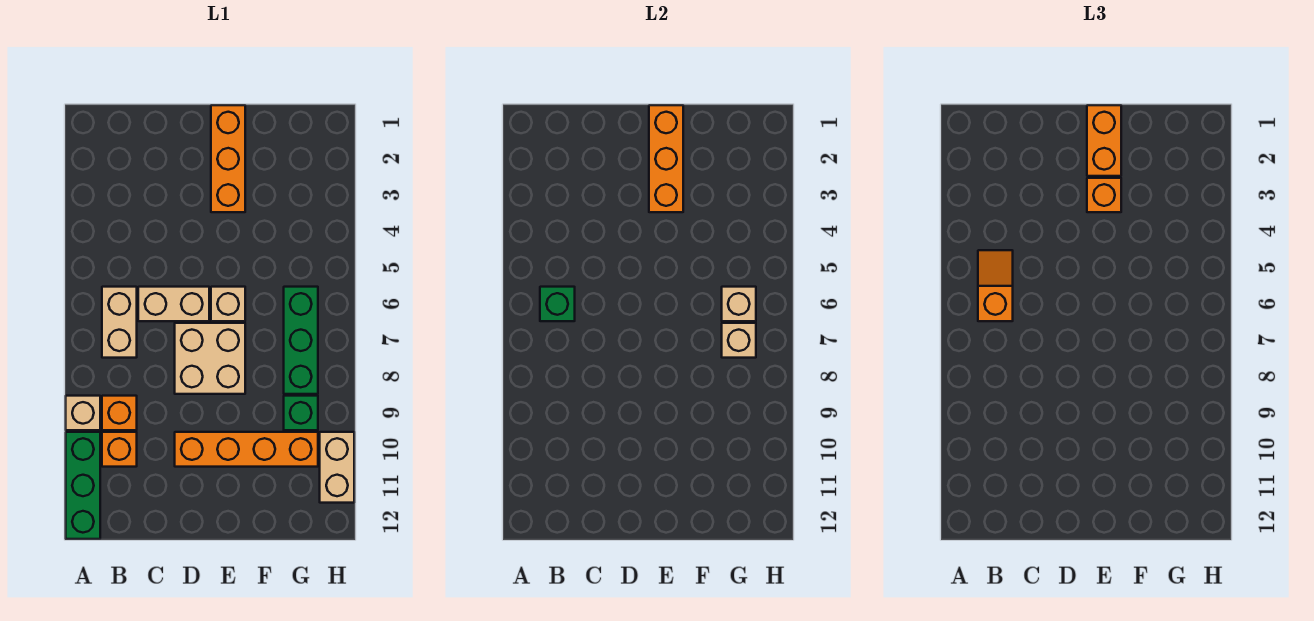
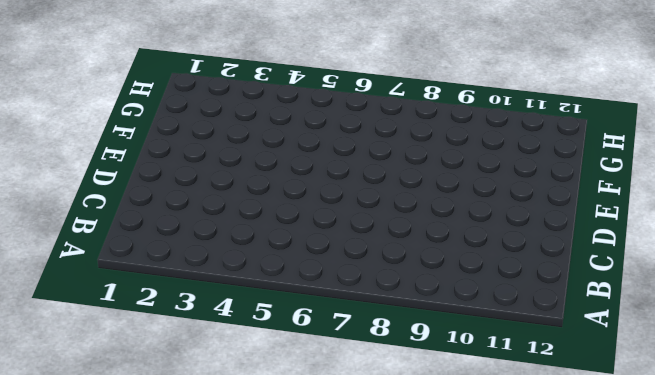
none -> tan brick A9 level 1
none -> green brick A10:A12 level 1
none -> tan brick B6:B7 level 1

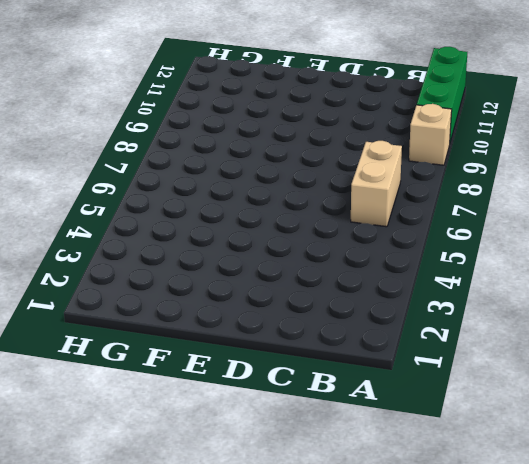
none -> orange brick B9 level 1
none -> orange brick B10 level 1
none -> tan brick C6:D6 level 1

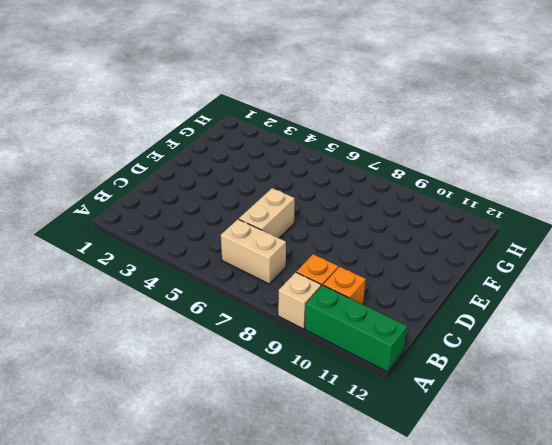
none -> tan brick D7:E8 level 1
none -> orange brick D10:G10 level 1
none -> orange brick E1:E3 level 1

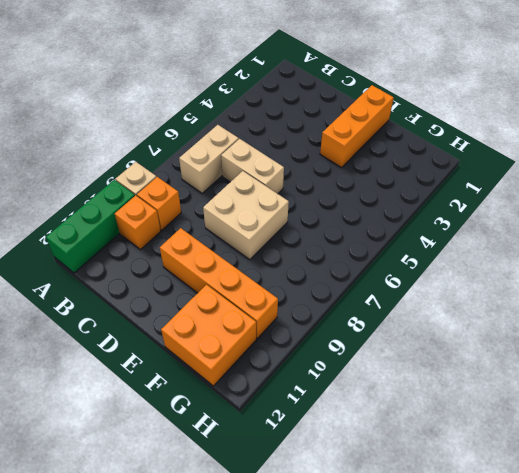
orange brick F11:G12 level 1 -> none
none -> tan brick E6 level 1
none -> green brick G6:G8 level 1
none -> green brick G9 level 1

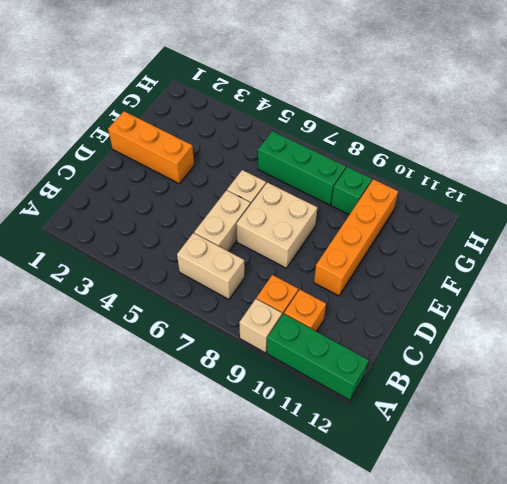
none -> tan brick H10:H11 level 1
none -> green brick B6 level 2
none -> orange brick E1:E3 level 2

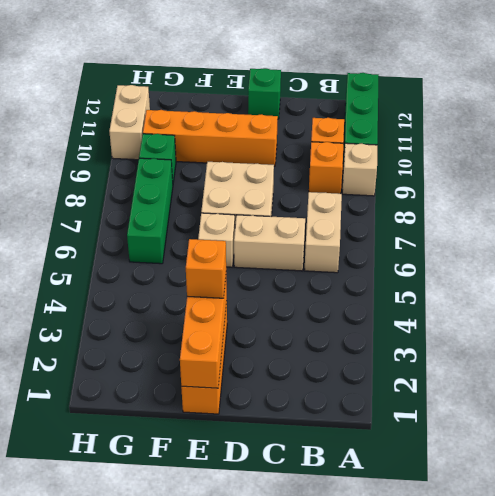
green brick D12 level 1 -> green brick B6 level 2
none -> tan brick G6 level 2
none -> tan brick G7 level 2
none -> orange slope B5:B6 level 3 top 6

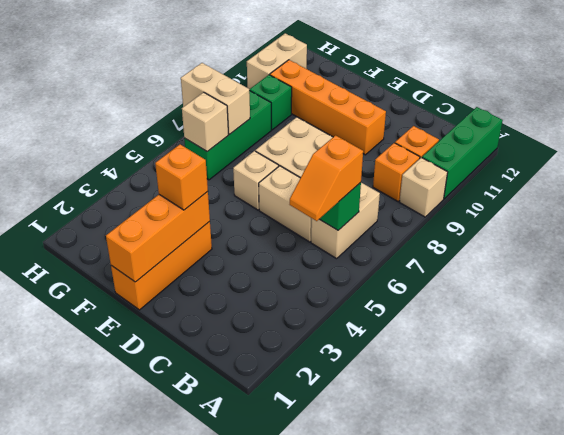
tan brick G7:H7 level 2 -> tan brick G7 level 2
none -> orange brick E1:E2 level 3

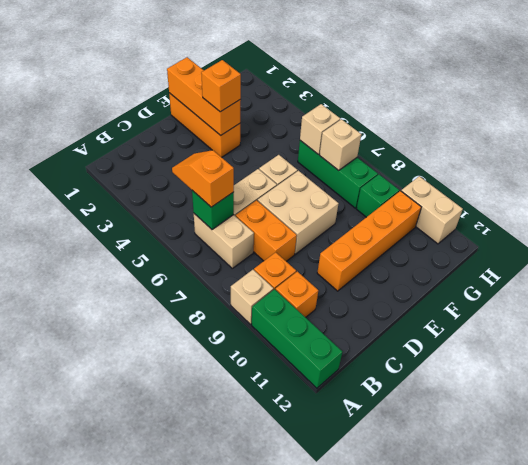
orange brick C7:C8 level 1 -> orange brick E1:E2 level 3

